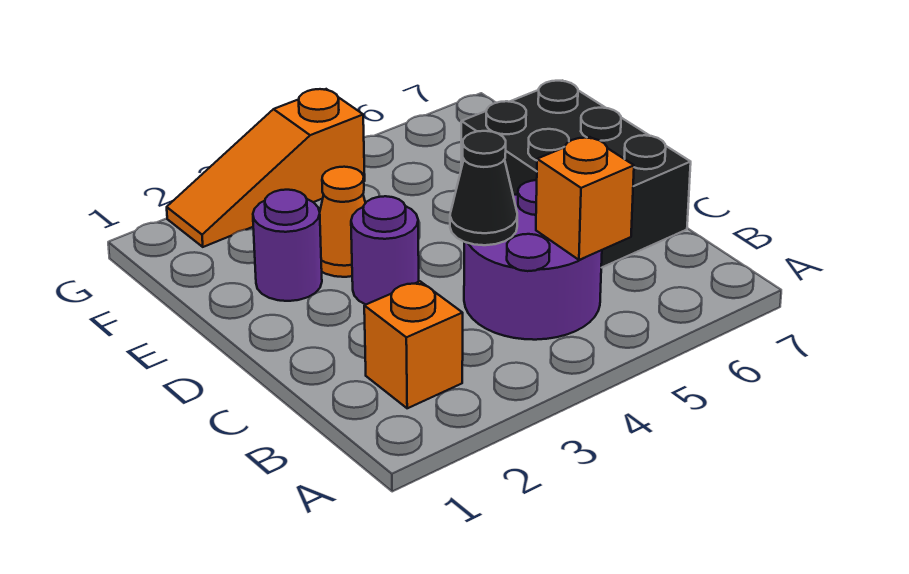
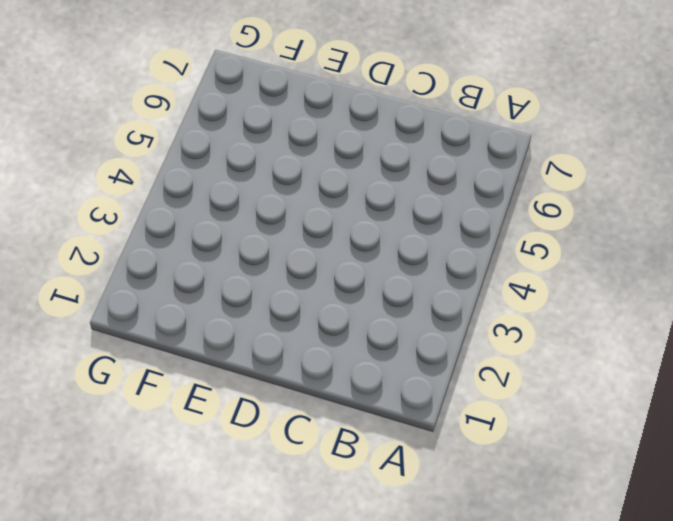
none -> orange brick B2 level 1
none -> purple round brick B4:C5 level 1

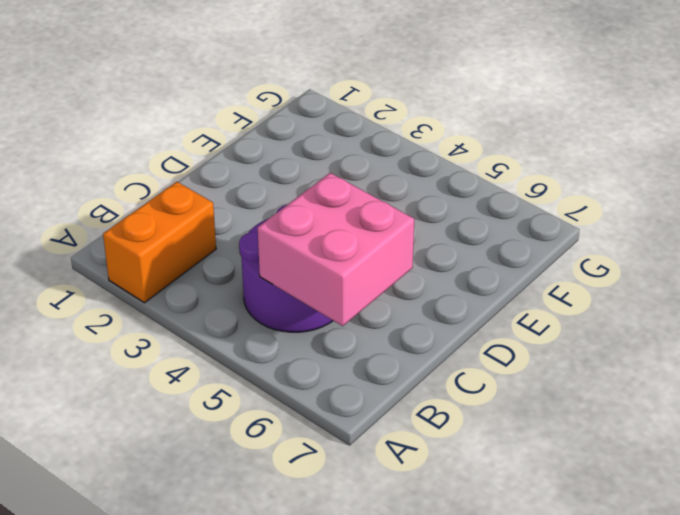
orange brick A2:B2 level 1 -> orange brick B2 level 1
pink brick B5:C6 level 2 -> orange brick B5 level 2
none -> black brick C6:E7 level 1
none -> purple round brick D3 level 1

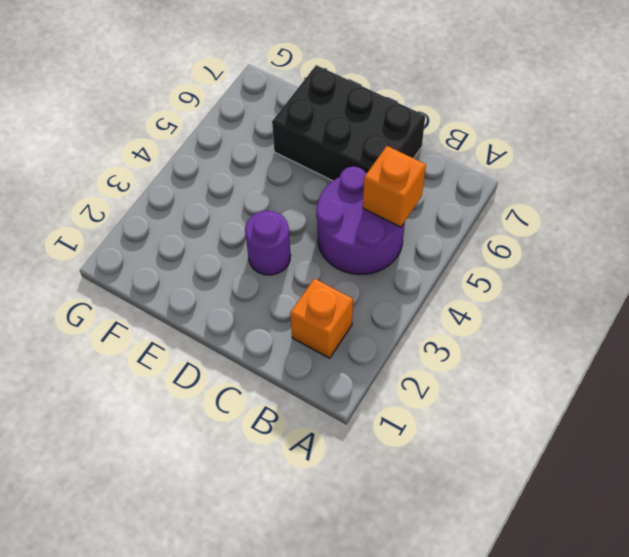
none -> purple round brick E2 level 1
none -> orange cone E3 level 1

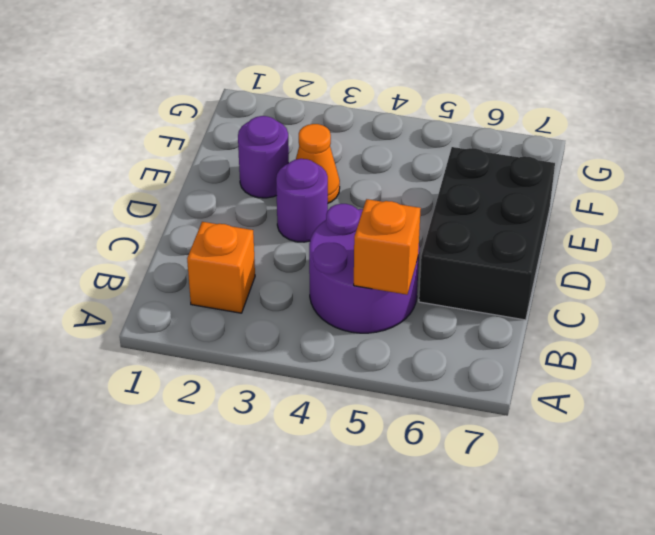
none -> orange slope G2:G4 level 1 top 4
none -> black cone C4 level 2

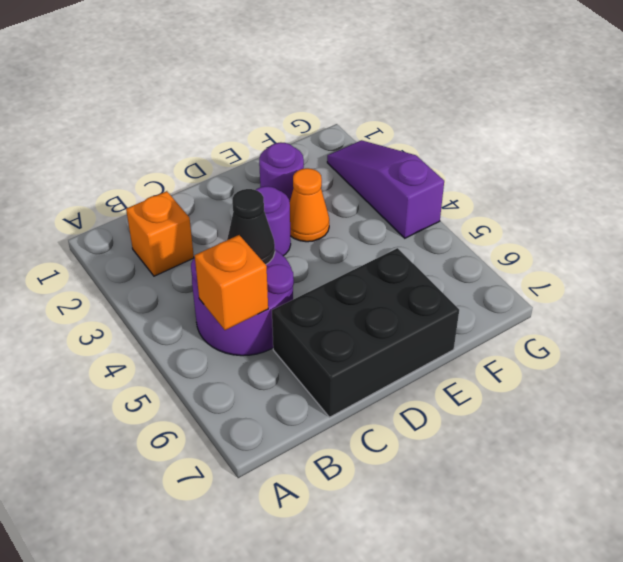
purple slope G2:G4 level 1 top 4 -> orange slope G2:G4 level 1 top 4

